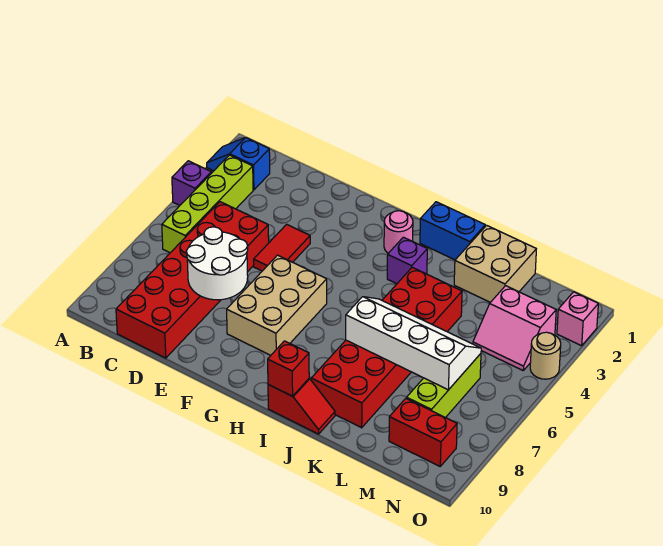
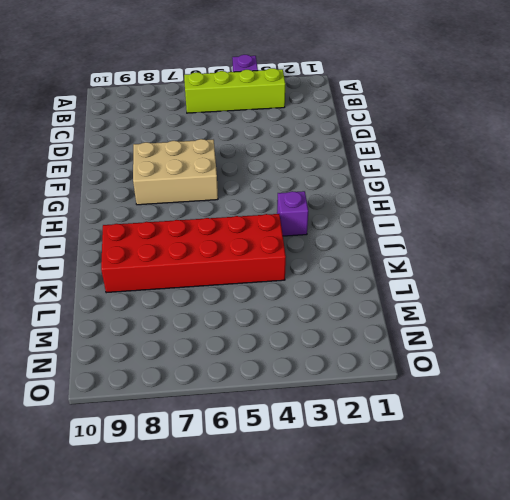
none -> blue slope A2:B2 level 1 top B
none -> red brick C5:D10 level 1
none -> red tile E4:E5 level 1

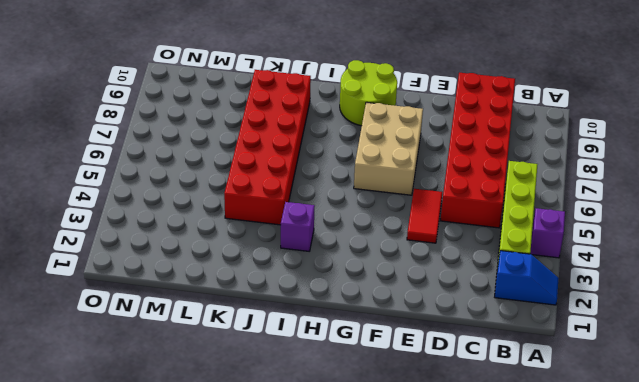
lime round brick G9:H10 level 1 -> none
none -> pink round brick H2 level 1
none -> blue brick I1:J1 level 1
none -> red slope I10:J10 level 1 top I

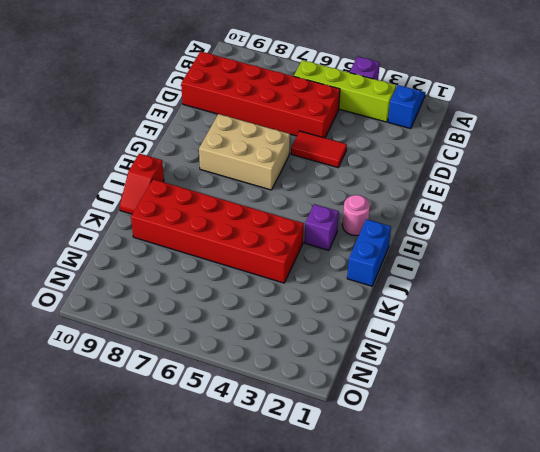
none -> tan brick K1:L2 level 1
none -> pink slope M3:N4 level 1 top 3
none -> lime brick M6:M8 level 1

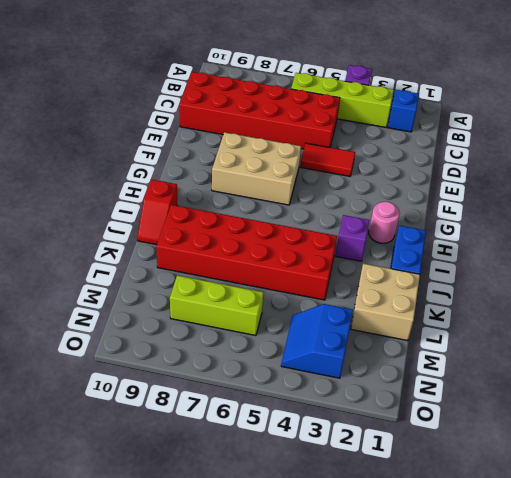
blue slope M3:N4 level 1 top 3 -> pink slope M3:N4 level 1 top 3
none -> red brick M9:N9 level 1
none -> pink brick O2 level 1
none -> tan round brick O4 level 1

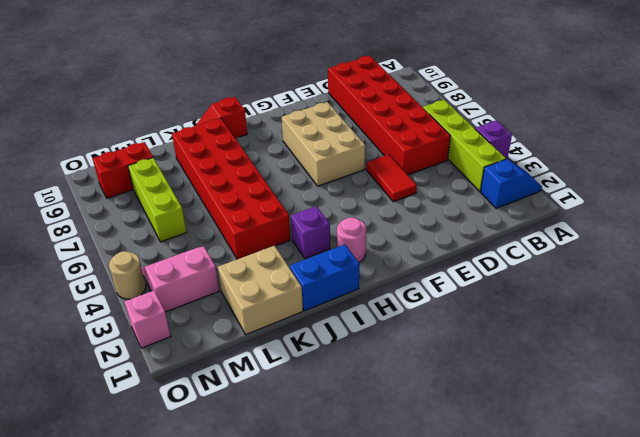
none -> white round brick D7:E8 level 2
none -> red brick I10 level 2
none -> white slope J6:M7 level 2 top 7

